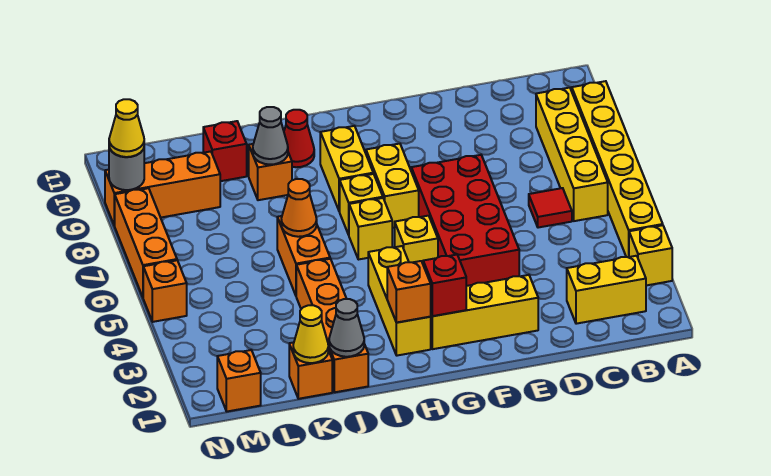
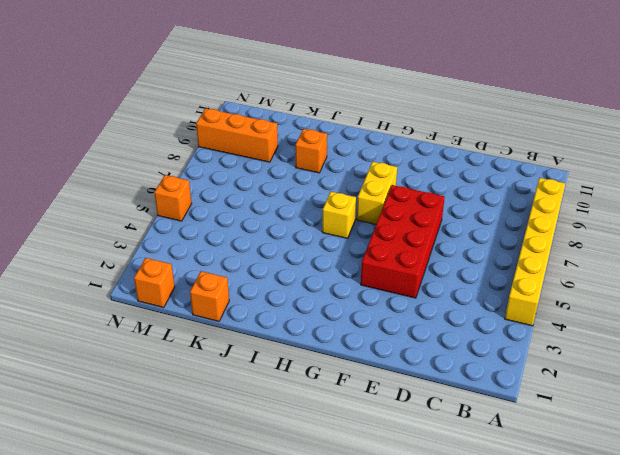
none -> yellow brick A3 level 1
none -> yellow brick B2:C2 level 1
none -> yellow brick B6:B9 level 1
none -> red tile C6 level 1

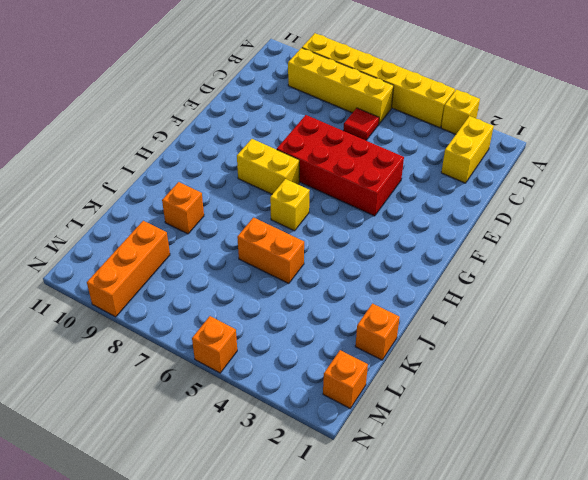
none -> yellow brick E2:G2 level 1
none -> yellow brick G5 level 1
none -> yellow brick H2:H4 level 1
none -> yellow brick H7 level 1

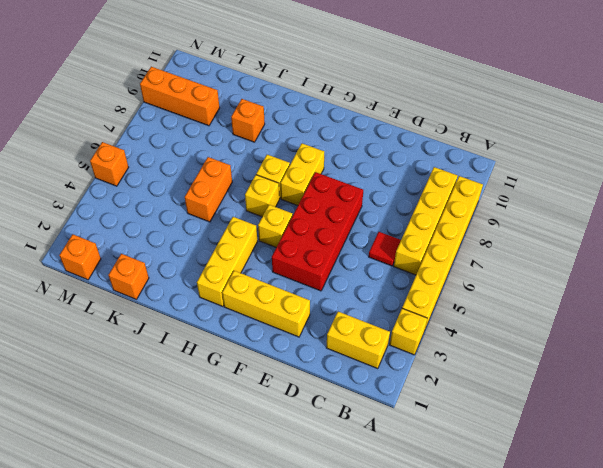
none -> yellow brick H8:H9 level 1
none -> red cone I10 level 1
none -> orange brick J1:J4 level 1
none -> red brick K10 level 1

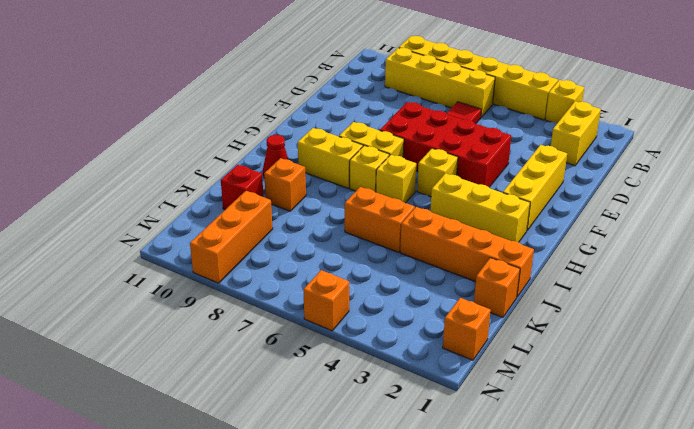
none -> orange brick N6:N8 level 1
none -> red brick G2 level 2
none -> orange brick H2 level 2
none -> grey cone J1 level 2

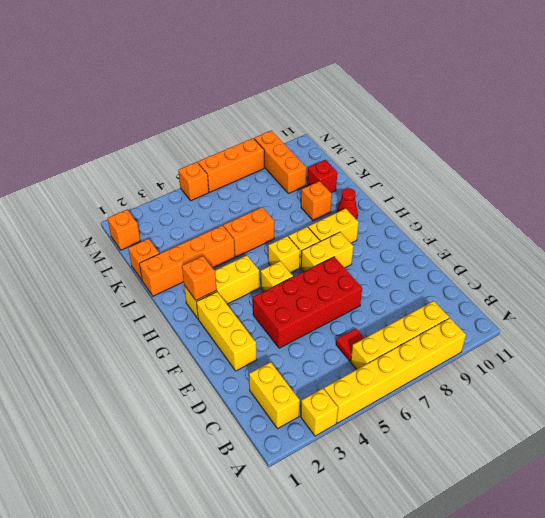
none -> red brick G2 level 2
none -> grey cone J1 level 2
none -> orange cone J6 level 2
none -> grey cone J9 level 2

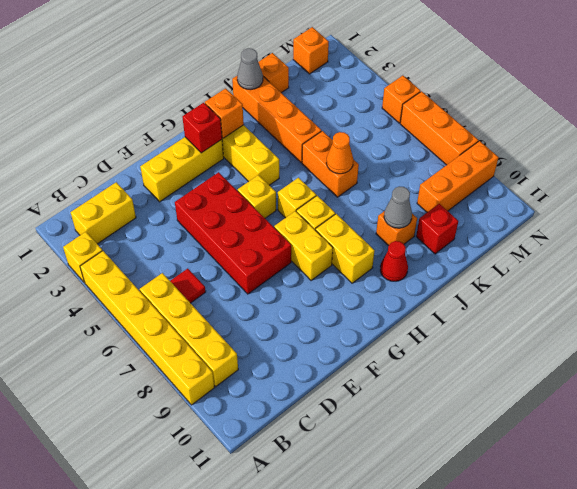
none -> yellow cone K1 level 2
none -> grey round brick N9 level 2
none -> yellow cone N9 level 3

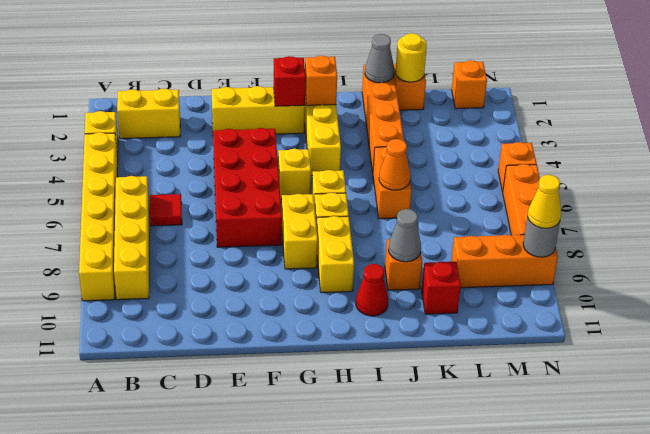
yellow round brick K1 level 2 -> yellow cone K1 level 2

